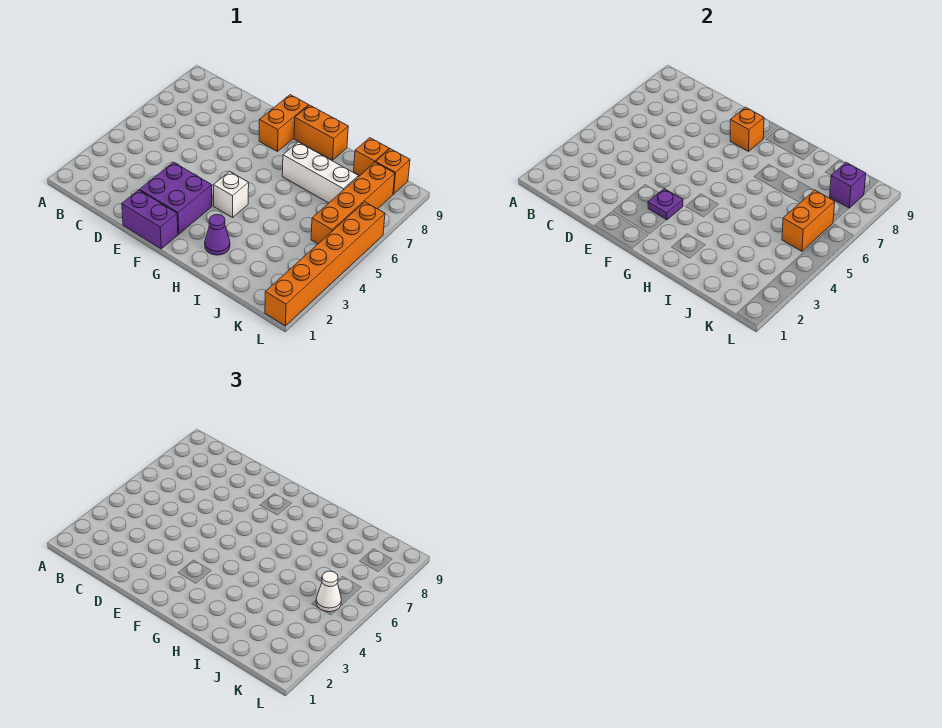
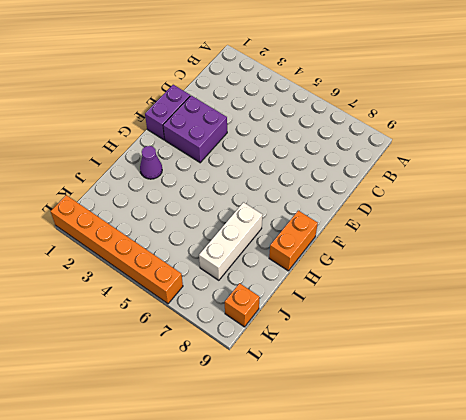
none -> orange brick F8:F9 level 1
none -> white brick G4 level 1
none -> orange brick J9 level 1

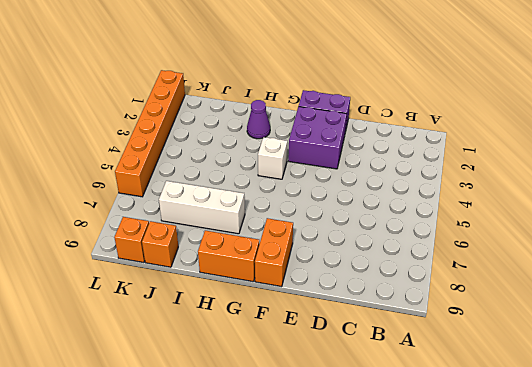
none -> orange brick K5:K8 level 1
none -> purple plate F3 level 2
none -> orange brick F8 level 2

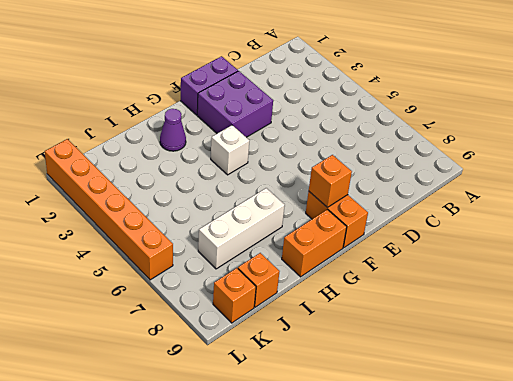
none -> orange brick K5:K8 level 1
none -> purple plate F3 level 2
none -> orange brick K5:K6 level 2

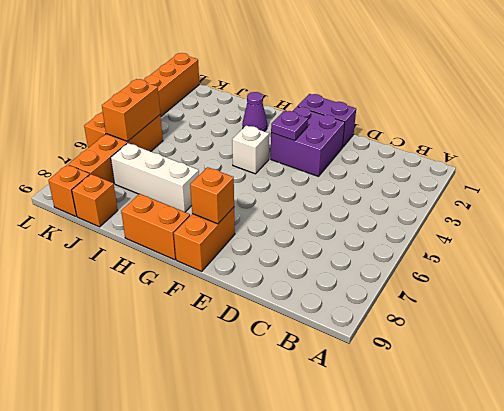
none -> purple brick K8 level 2
none -> white cone K5 level 3

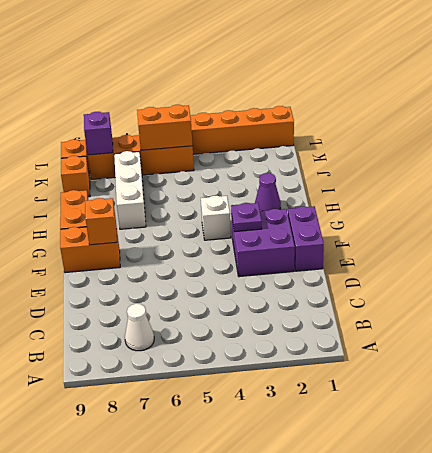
white cone B7 level 1 -> white cone K5 level 3

